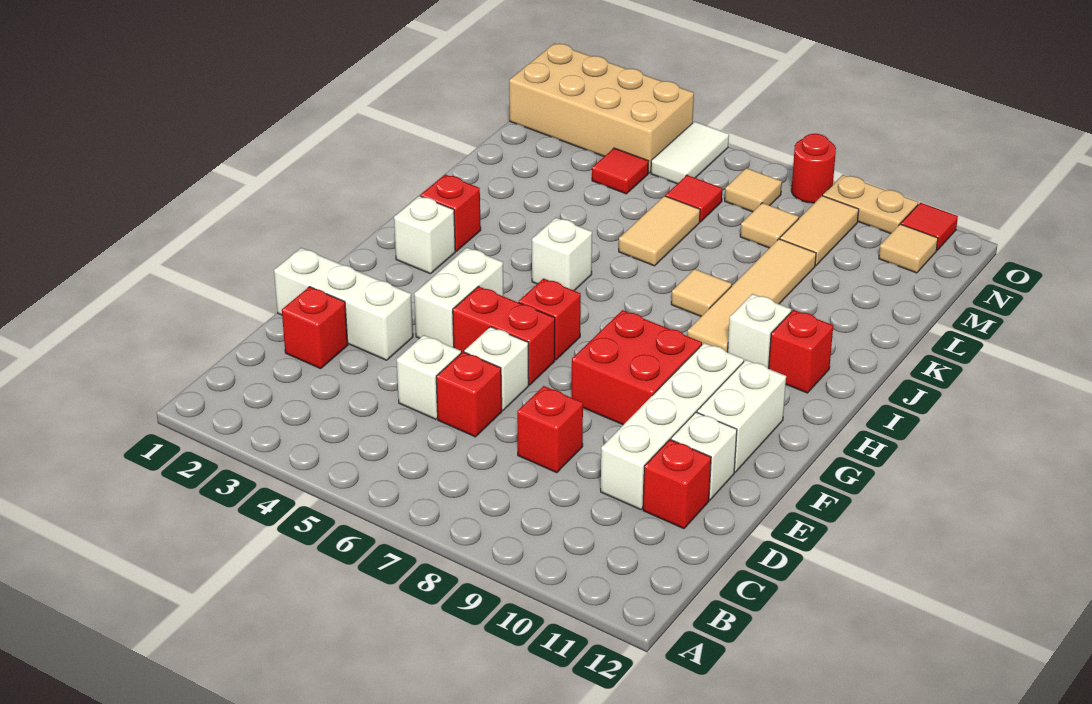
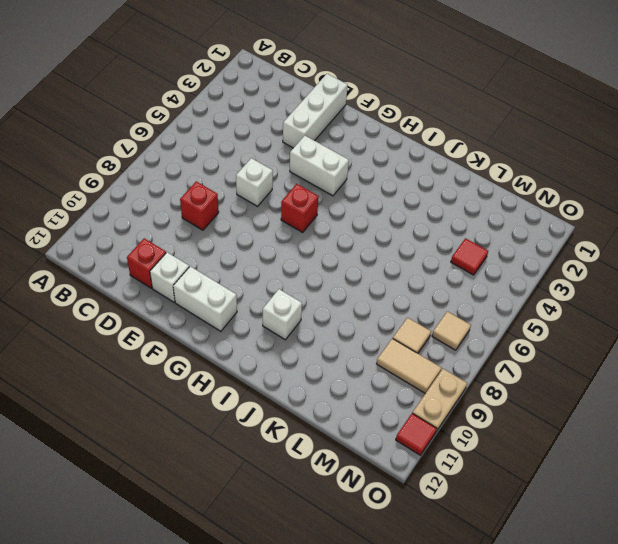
none -> red brick D2 level 1
none -> white brick D5 level 1
none -> red brick D6 level 1
none -> white brick D10:G10 level 1

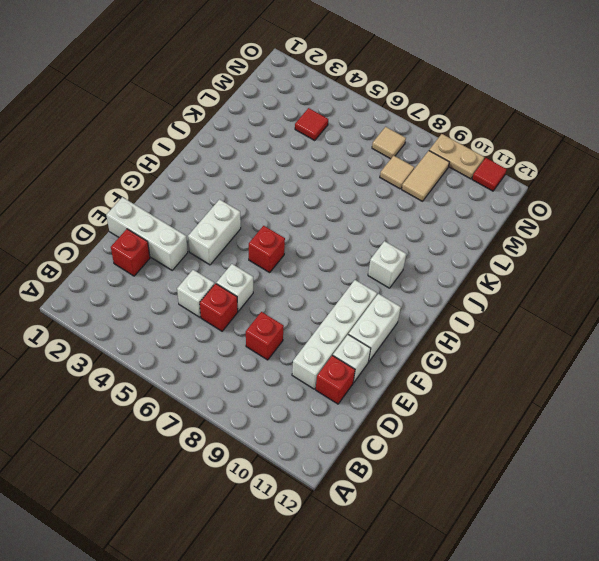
none -> red brick F5:F6 level 1
none -> red brick F8:G9 level 1
none -> white brick H2 level 1
none -> red brick I2 level 1

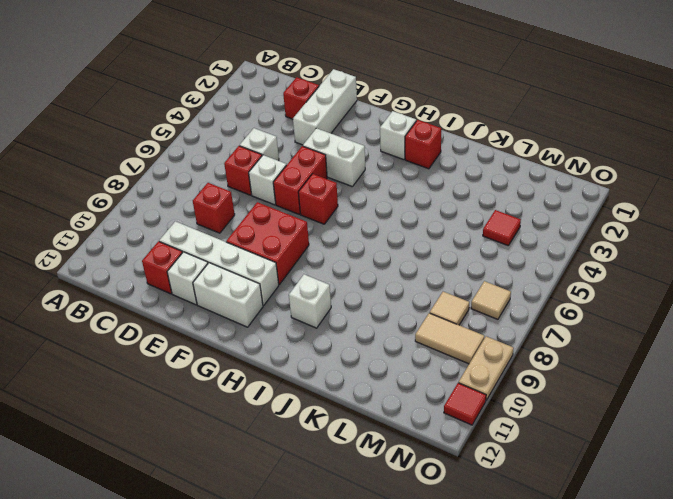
none -> white brick I5 level 1
none -> tan tile I9:L9 level 1
none -> red brick I11 level 1
none -> tan tile J8 level 1

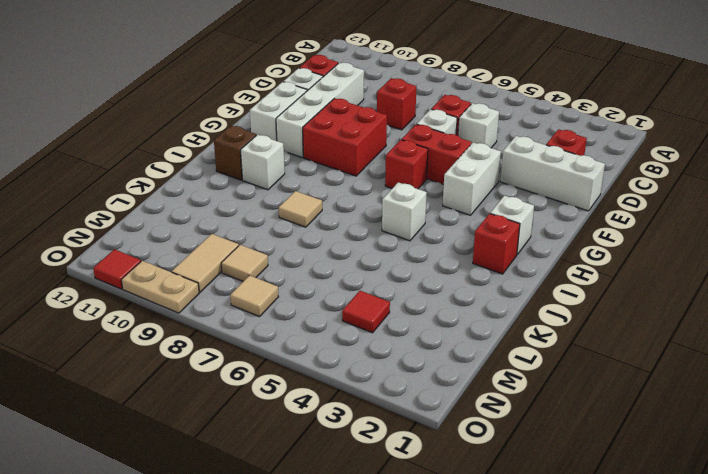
brown brick I11 level 1 -> red brick I11 level 1
none -> tan tile I9:L9 level 1
none -> tan tile K6:L6 level 1
none -> red tile M6 level 1
none -> tan brick N1:O4 level 1

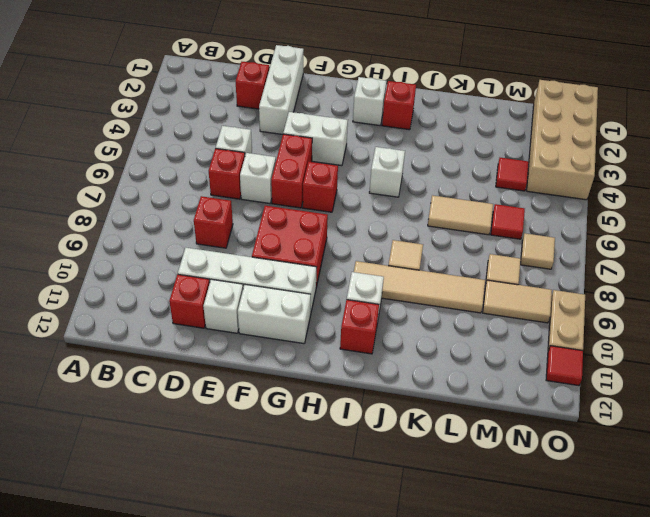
none -> white tile N5:O5 level 1
none -> tan tile N11 level 1
none -> red round brick O8 level 1

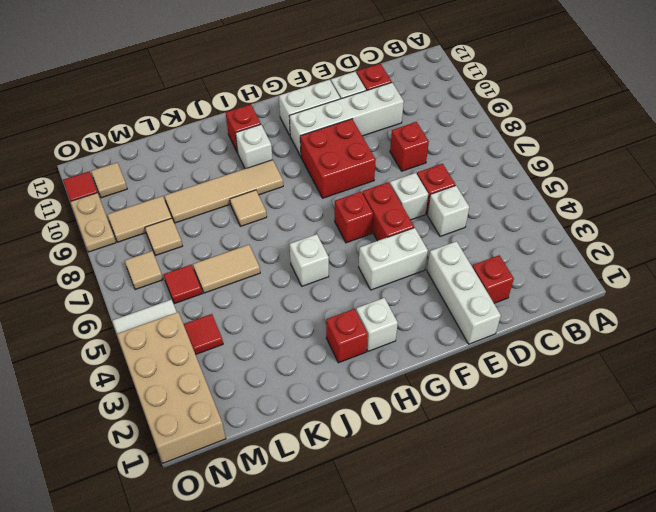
none -> red round brick O8 level 1

